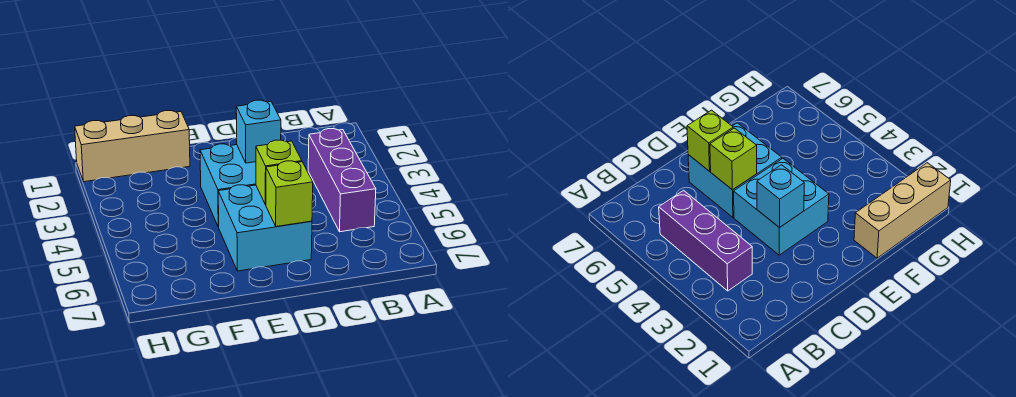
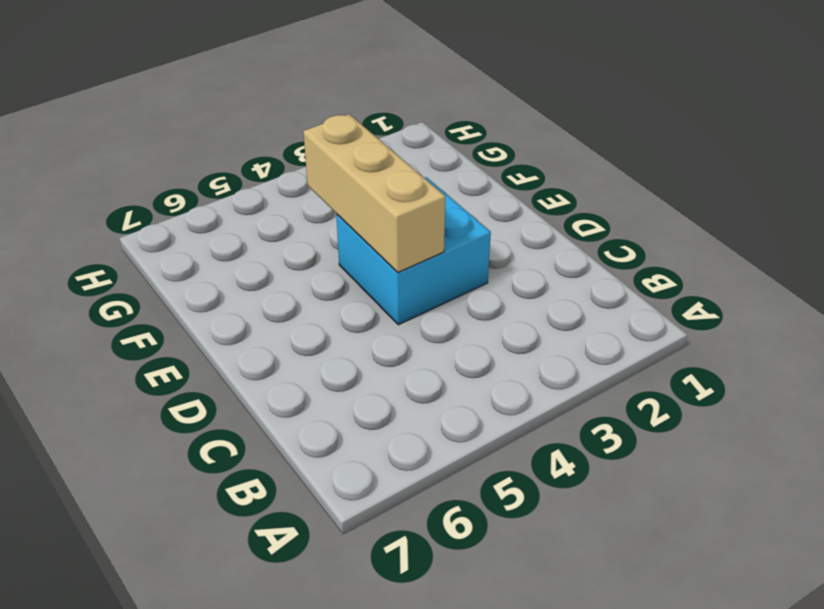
tan brick D4:F4 level 2 -> tan brick F1:H1 level 1
none -> purple brick B3:B5 level 1
none -> cyan brick D5:E6 level 1

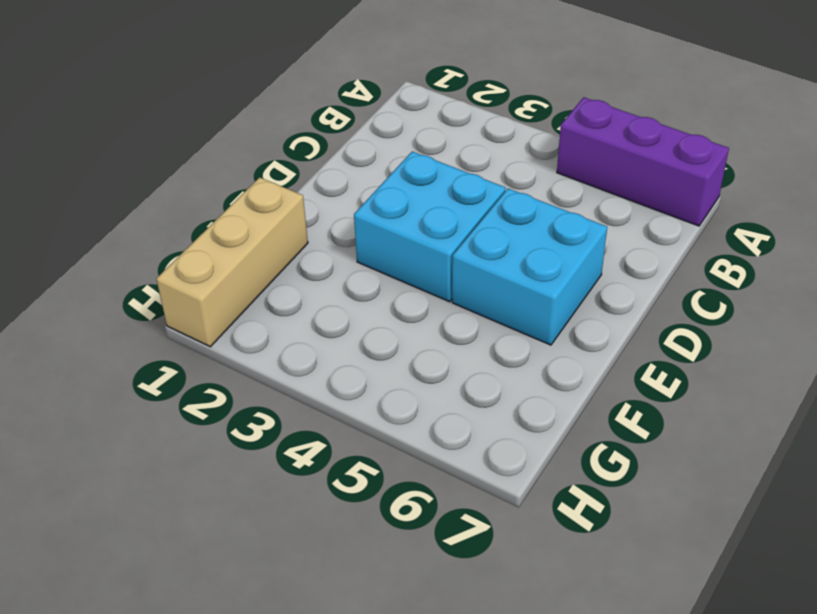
purple brick A5:A7 level 1 -> purple brick B3:B5 level 1
none -> cyan brick D3 level 2
none -> lime brick D5 level 2

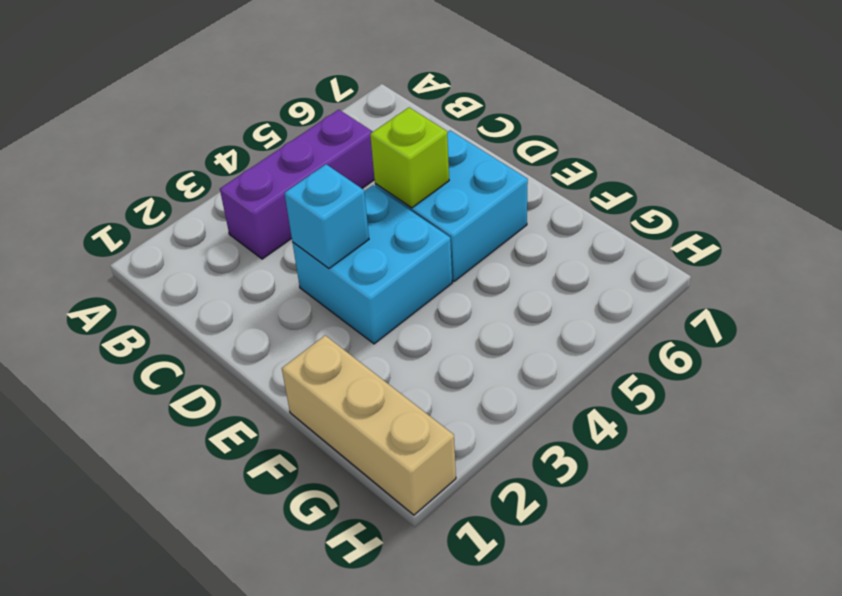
none -> lime brick D6 level 2

